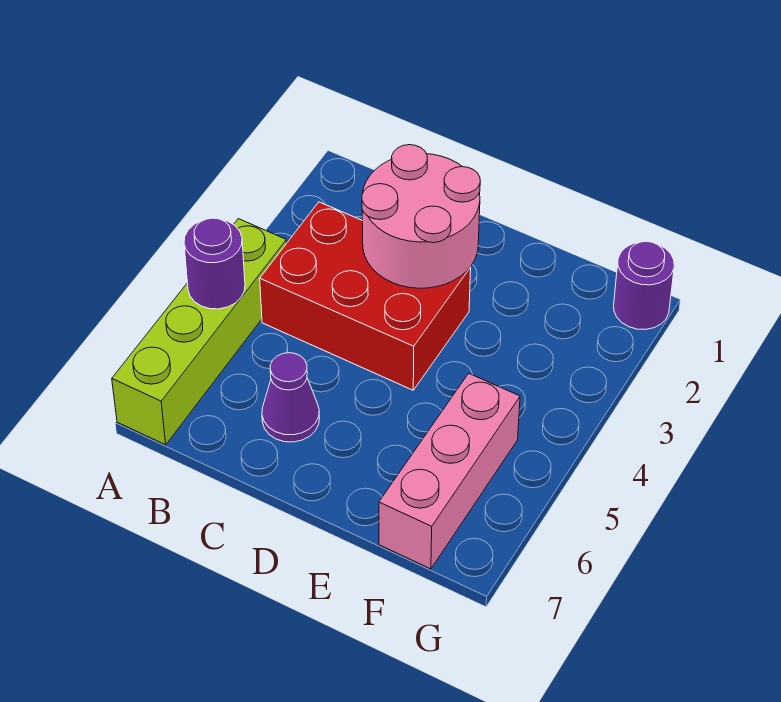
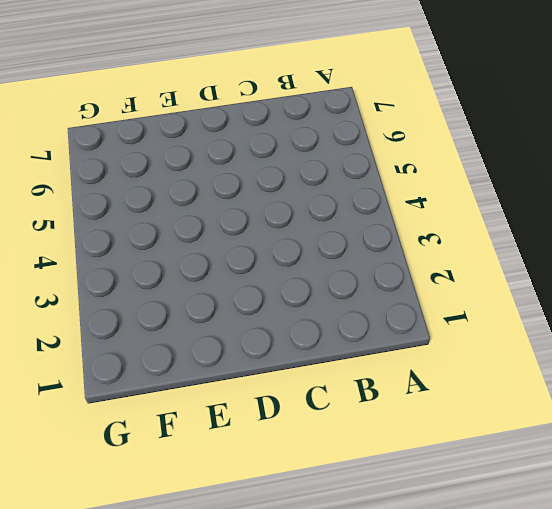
none -> lime brick A4:A7 level 1
none -> red brick B3:D4 level 1

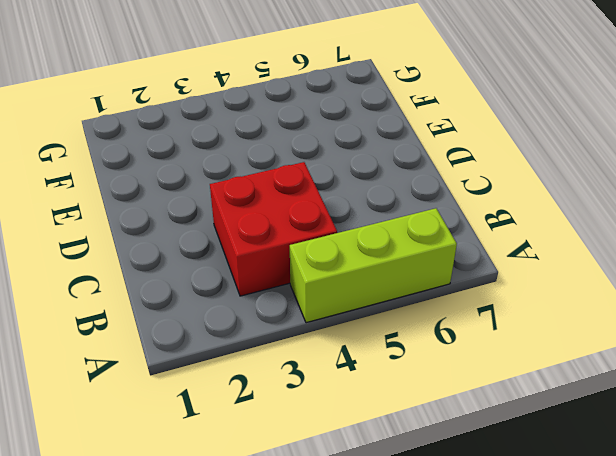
lime brick A4:A6 level 1 -> lime brick A4:A7 level 1
red brick B3:C4 level 1 -> red brick B3:D4 level 1
none -> purple cone C6 level 1
none -> pink brick F5:F7 level 1

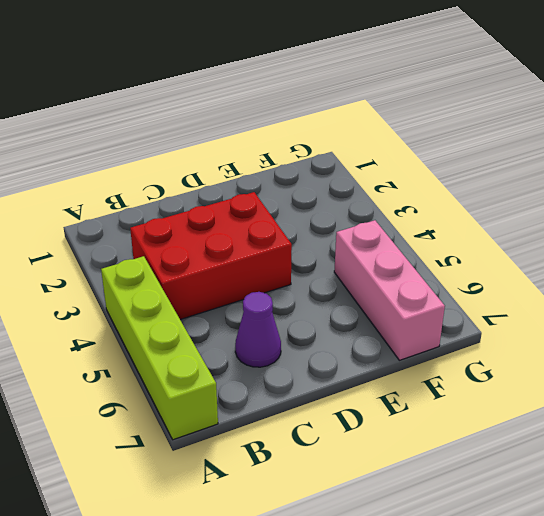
none -> purple round brick G1 level 1
none -> purple round brick A5 level 2

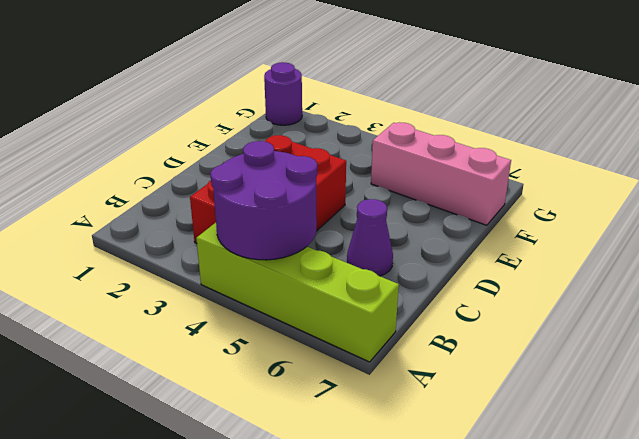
purple round brick A4:B5 level 2 -> purple round brick A5 level 2
none -> pink round brick C2:D3 level 2

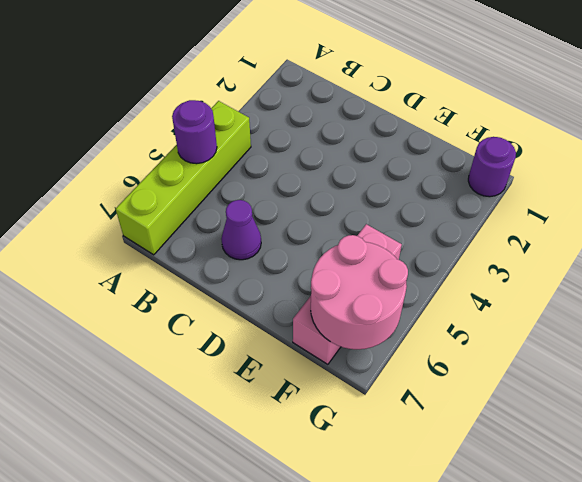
pink round brick F6:G7 level 2 -> pink round brick C2:D3 level 2
none -> red brick B3:D4 level 1

